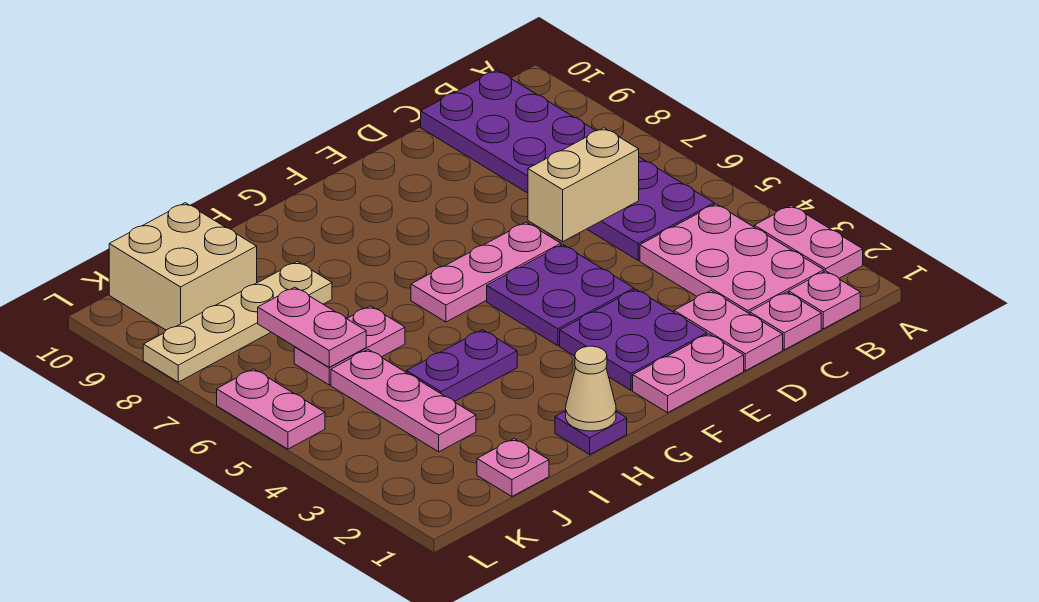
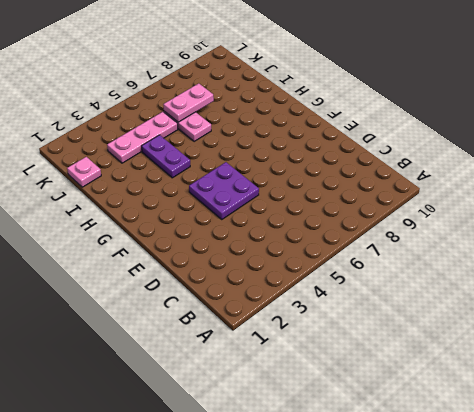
none -> pink plate A2:A3 level 1
none -> pink plate B1 level 1
none -> pink plate B2:C4 level 1

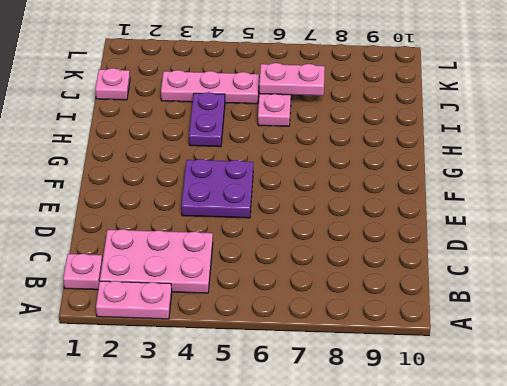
none -> purple plate B5:C10 level 1
none -> pink plate C1 level 1
none -> pink plate D1:D2 level 1

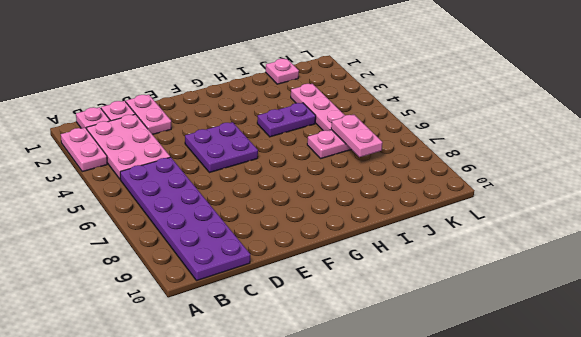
none -> pink plate E1:F1 level 1
none -> purple plate E2:F3 level 1
none -> pink plate E6:G6 level 1

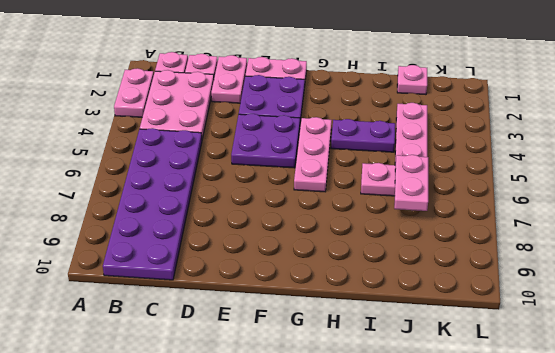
pink plate G4:G6 level 1 -> pink plate E6:G6 level 1
none -> purple plate H1 level 1
none -> tan plate I8:L8 level 1
none -> tan brick J9:K10 level 1

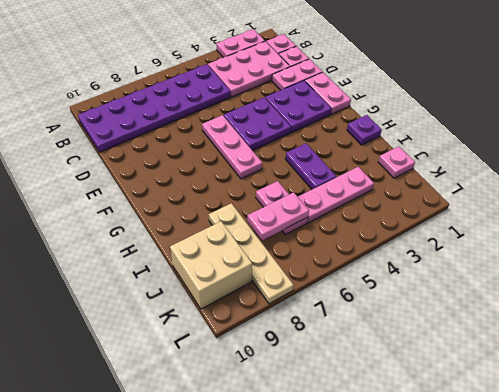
none -> pink plate L5:L6 level 1
none -> tan brick C6:D6 level 2
none -> tan cone H1 level 2

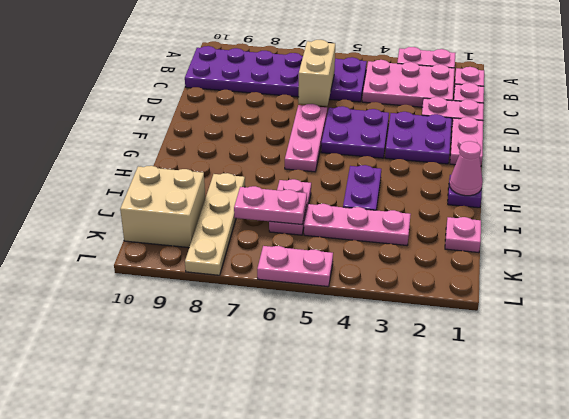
pink cone H1 level 2 -> tan cone H1 level 2

